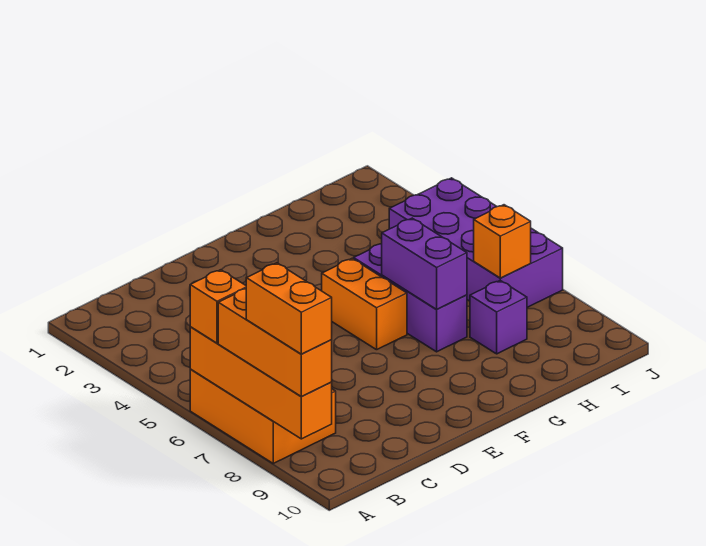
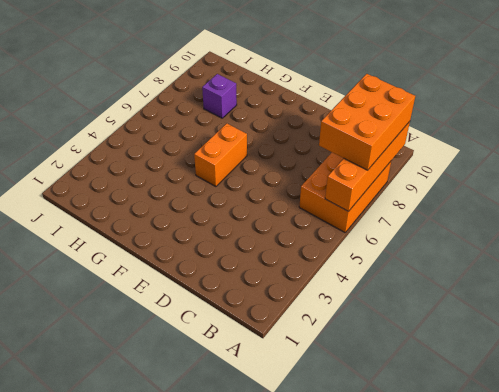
orange brick A7:B9 level 3 -> orange brick A7:A9 level 3
none -> purple brick G5:G7 level 1
none -> purple brick I4:J7 level 1

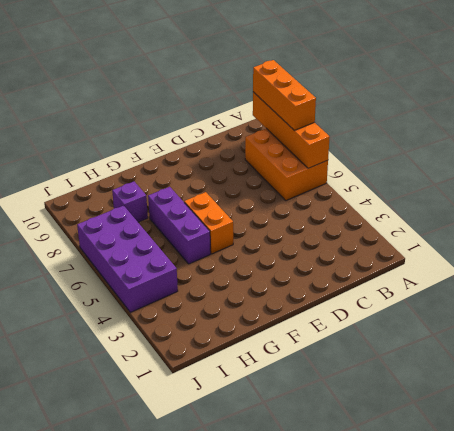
none -> purple brick G6:G7 level 2
none -> orange brick I7 level 2

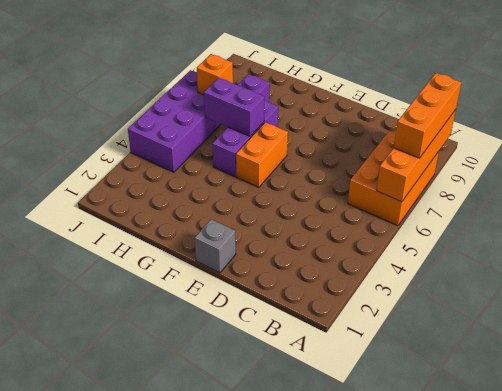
grey brick E1 level 1 -> none
purple brick G6:H6 level 2 -> purple brick G6:G7 level 2
none -> orange brick A6 level 3
none -> orange brick A8:A9 level 4

